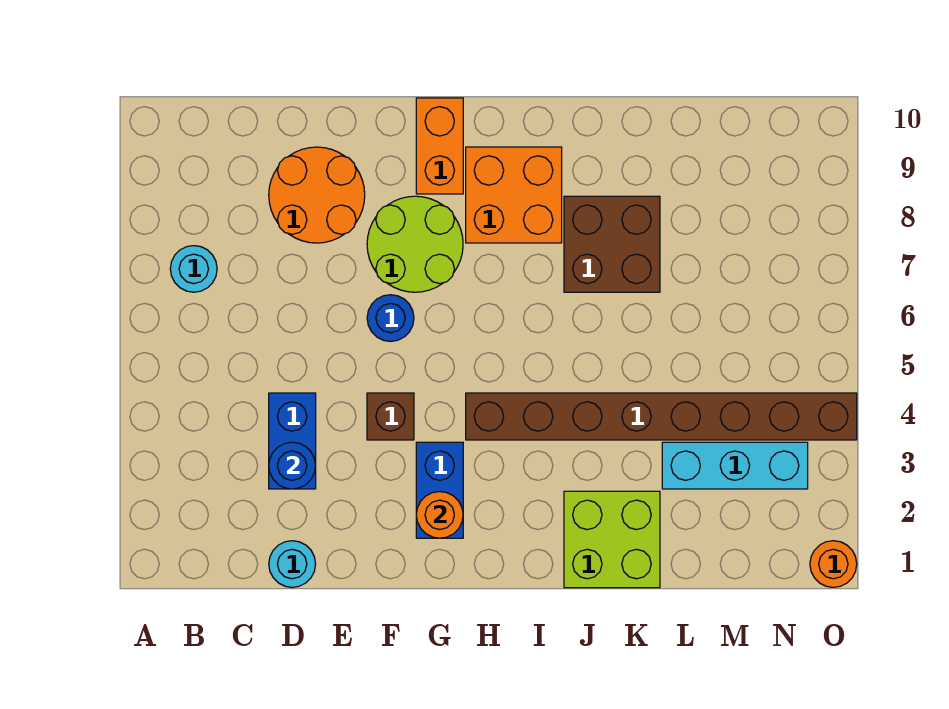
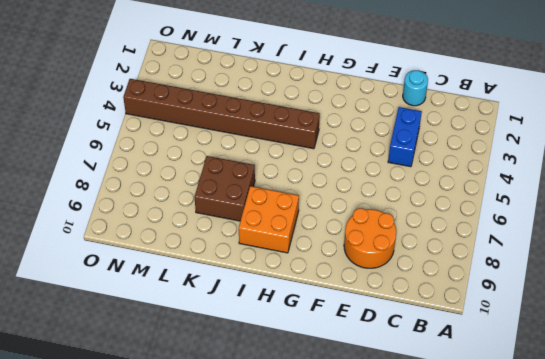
none -> cyan round brick B7 level 1
none -> brown brick F4 level 1
none -> blue round brick F6 level 1

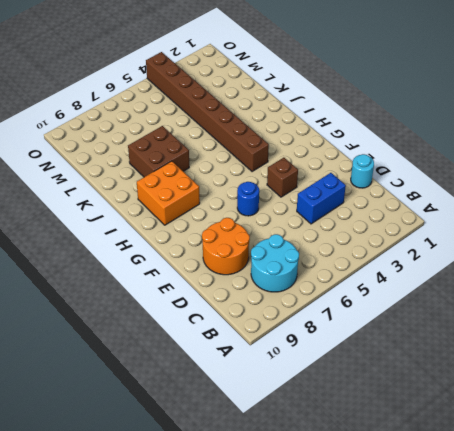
cyan round brick B7:C8 level 1 -> cyan round brick B7 level 1
none -> lime round brick F7:G8 level 1
none -> blue brick G2:G3 level 1
none -> orange brick G9:G10 level 1

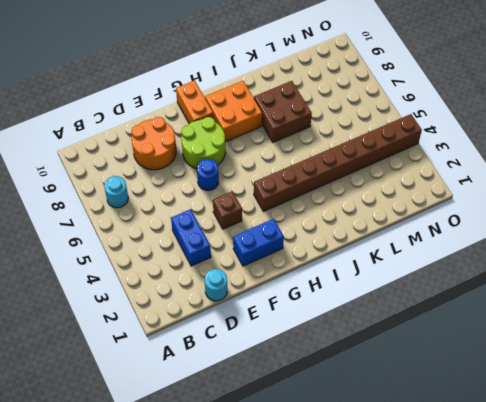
blue brick F2:G2 level 1 -> blue brick G2:G3 level 1
none -> lime brick J1:K2 level 1
none -> cyan brick L3:N3 level 1
none -> orange round brick O1 level 1

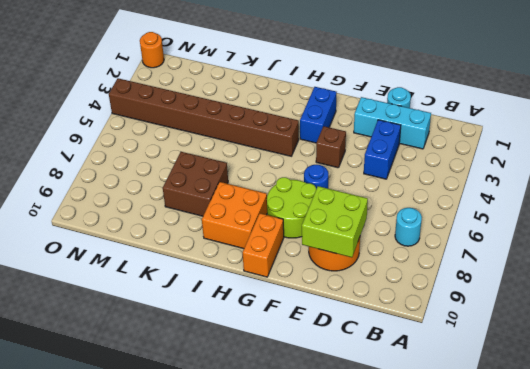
cyan brick C2:E2 level 1 -> cyan brick L3:N3 level 1
lime brick D8:E9 level 2 -> lime brick J1:K2 level 1
none -> blue round brick D3 level 2
none -> orange round brick G2 level 2

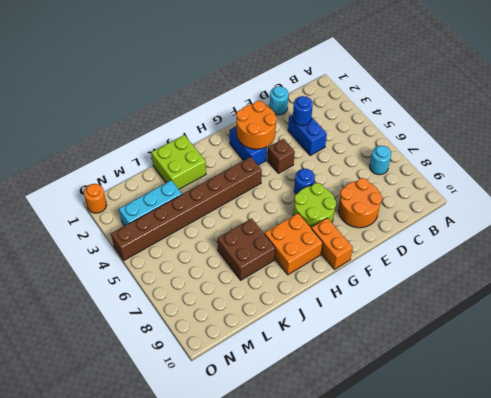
orange round brick F2:G3 level 2 -> orange round brick G2 level 2

